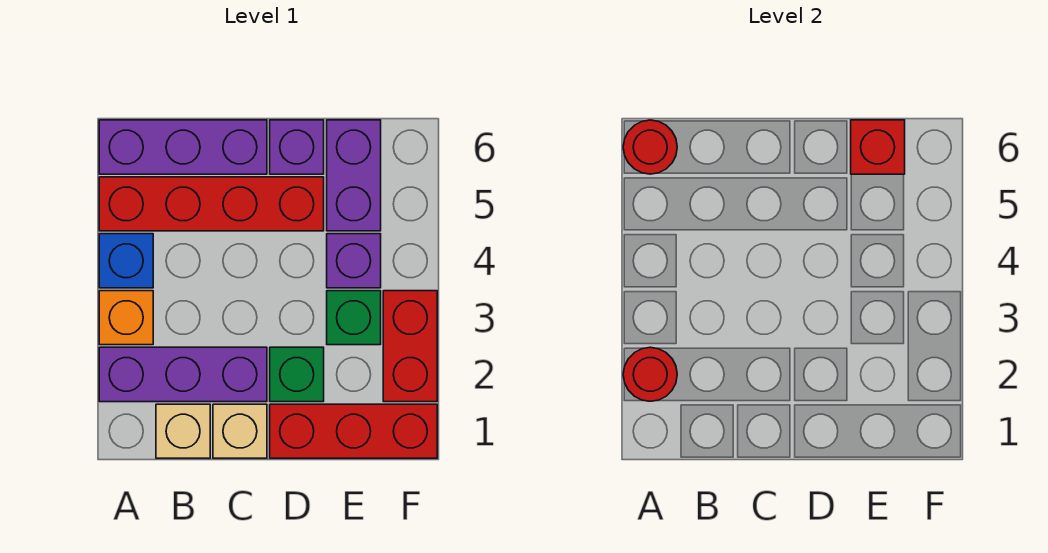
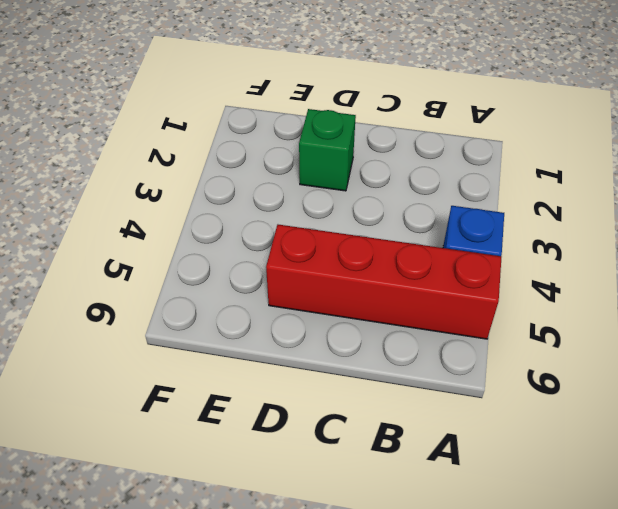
none -> purple brick A2:C2 level 1
none -> orange brick A3 level 1
none -> purple brick A6:C6 level 1

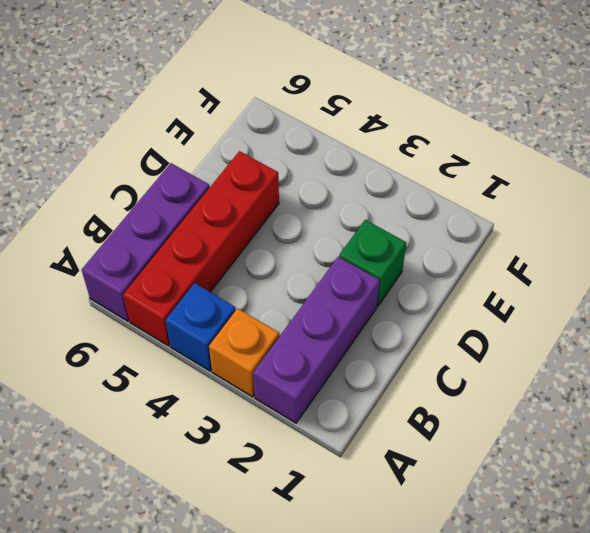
none -> tan brick B1 level 1
none -> tan brick C1 level 1
none -> red brick D1:F1 level 1

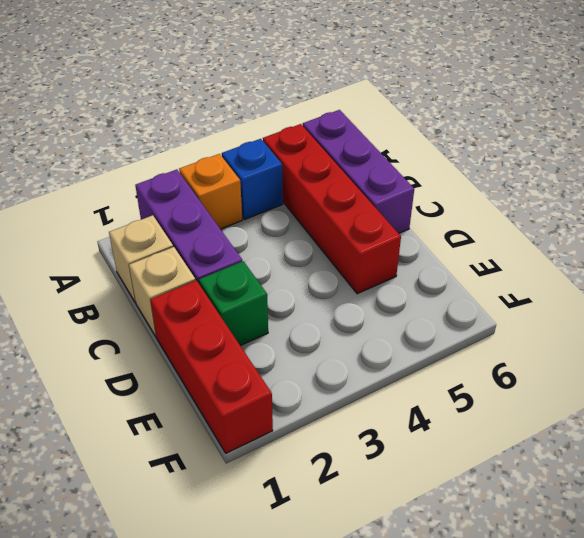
none -> purple brick D6 level 1
none -> green brick E3 level 1
none -> purple brick E4 level 1

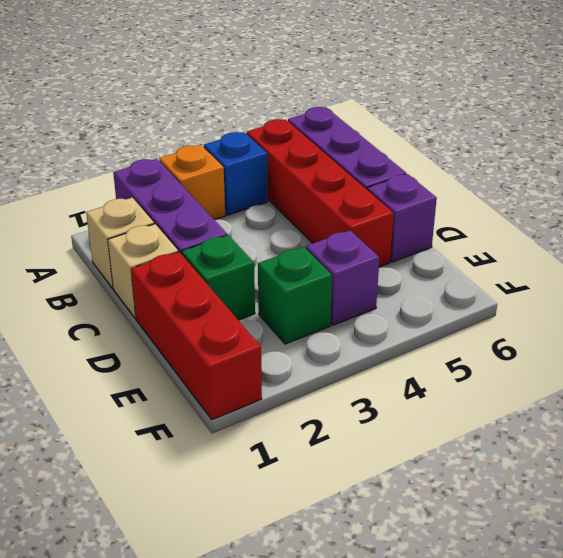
none -> purple brick E5:E6 level 1
none -> red brick F2:F3 level 1
none -> red round brick A2 level 2

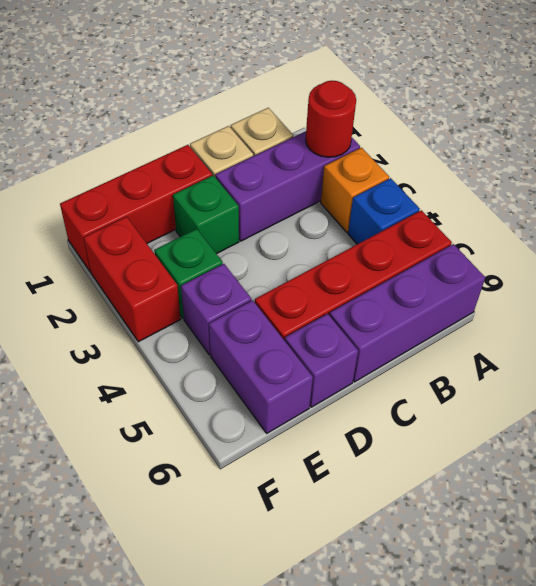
none -> red round brick A6 level 2
none -> red brick E6 level 2

